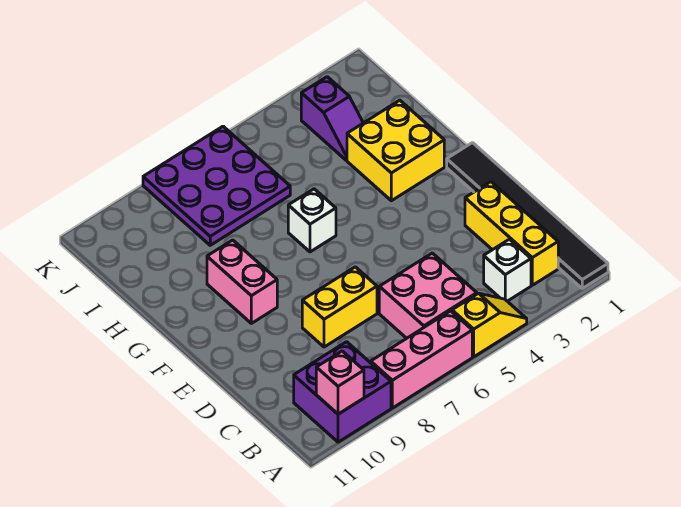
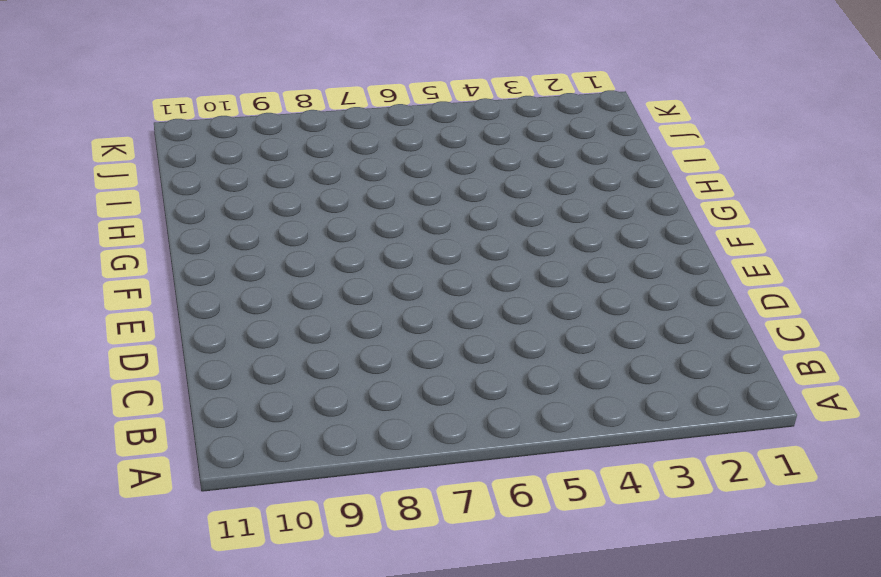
none -> black tile A1:F1 level 1
none -> yellow slope A4:A5 level 1 top 5
none -> pink brick A6:A8 level 1

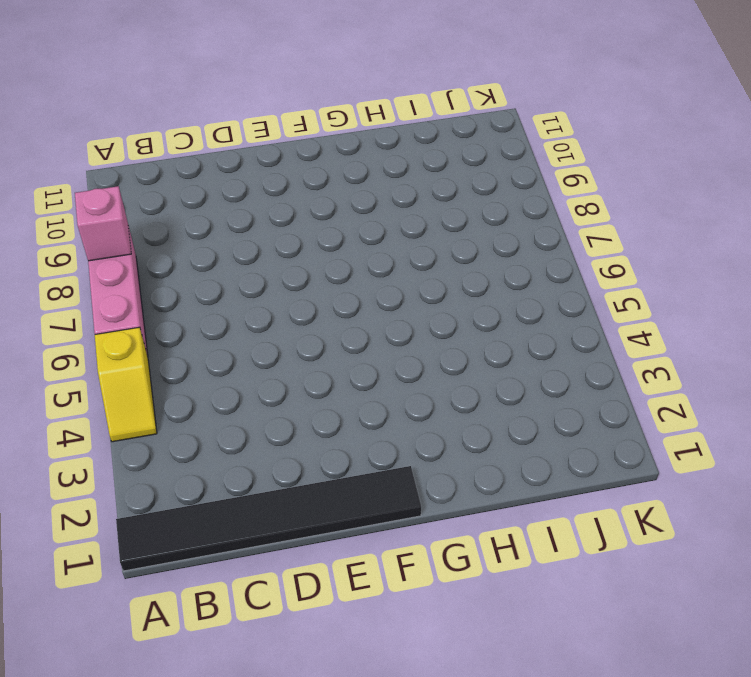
pink brick A8 level 2 -> pink brick A10 level 2
none -> purple brick A9:B10 level 1
none -> yellow brick B2:D2 level 1
none -> white brick B3 level 1

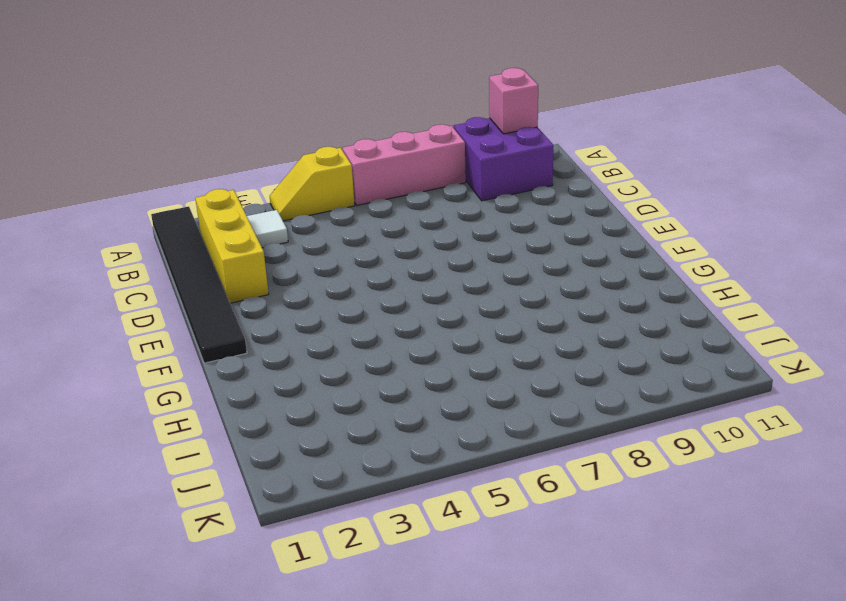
white tile B3 level 1 -> white brick B3 level 1
none -> pink brick B5:C6 level 1
none -> yellow brick D7:D8 level 1
none -> pink brick F9:G9 level 1

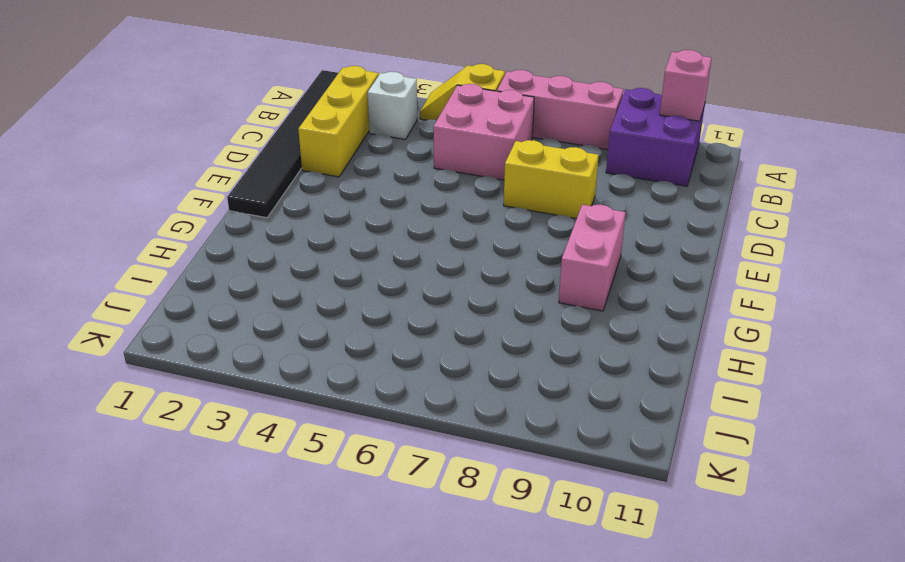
none -> yellow brick G2:H3 level 1
none -> white brick G6 level 1
none -> purple slope I3:J3 level 1 top J

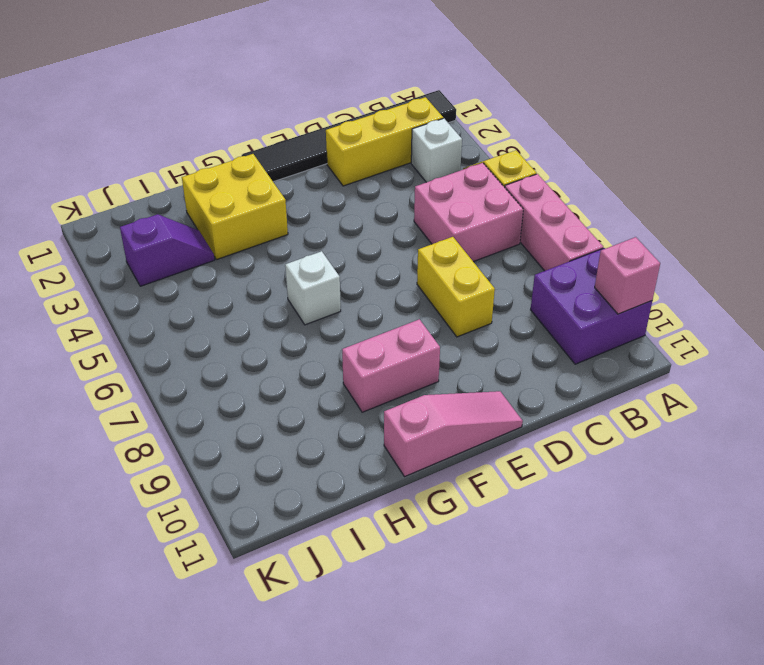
pink slope E11:G11 level 1 top G -> none
none -> purple plate I6:K8 level 1

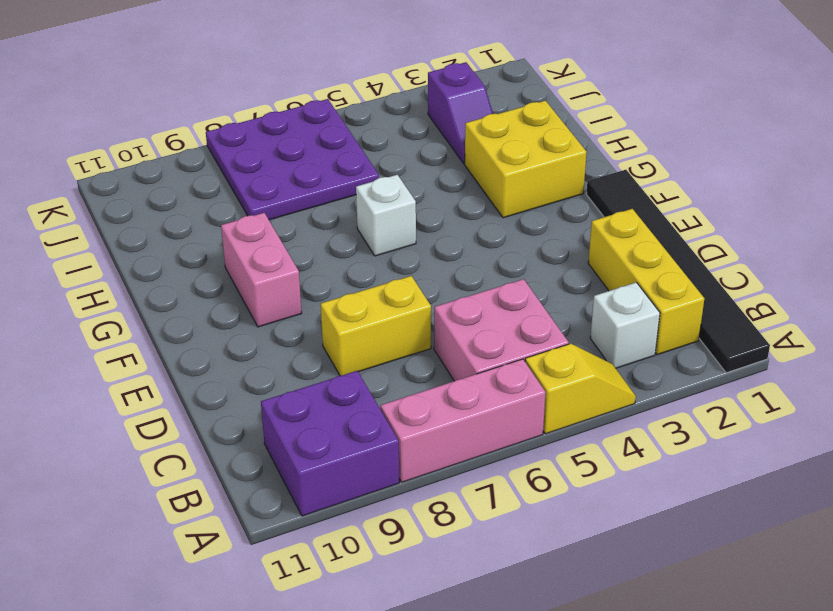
none -> pink brick A10 level 2

